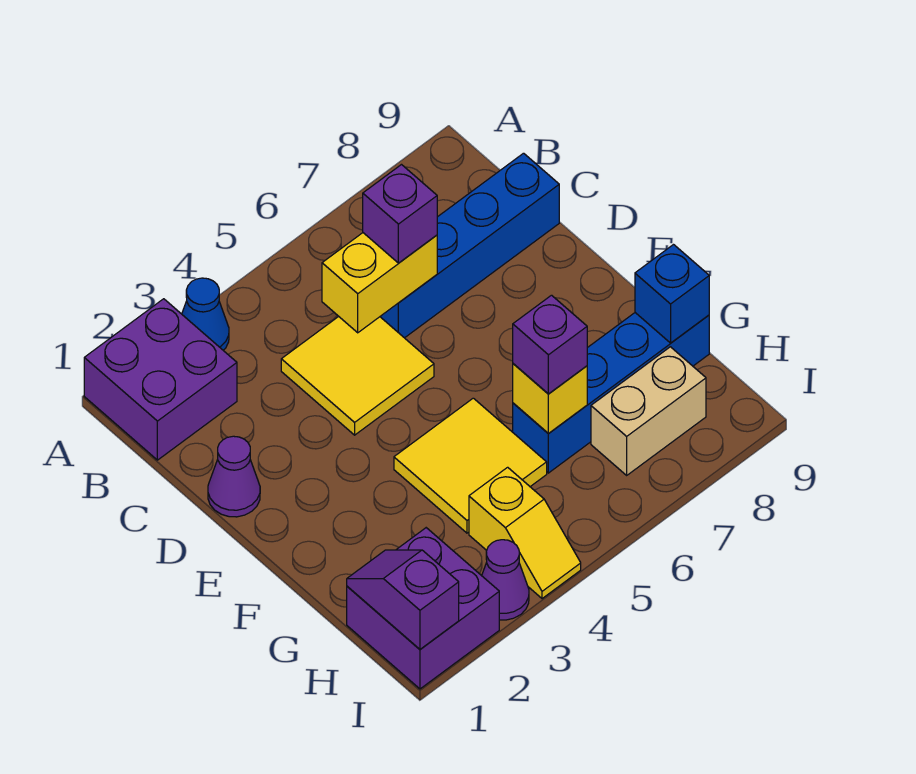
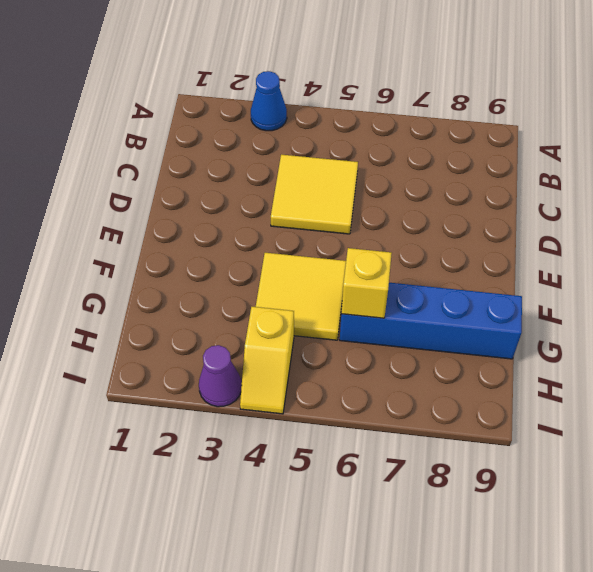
none -> purple brick A1:B2 level 1
none -> blue brick C6:C9 level 1
none -> purple cone D1 level 1

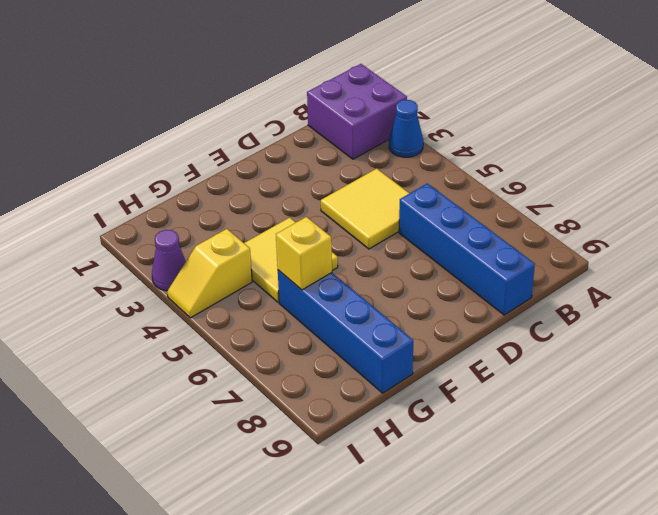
none -> purple cone D1 level 1
none -> purple brick H1:I2 level 1
none -> tan brick H7:H8 level 1

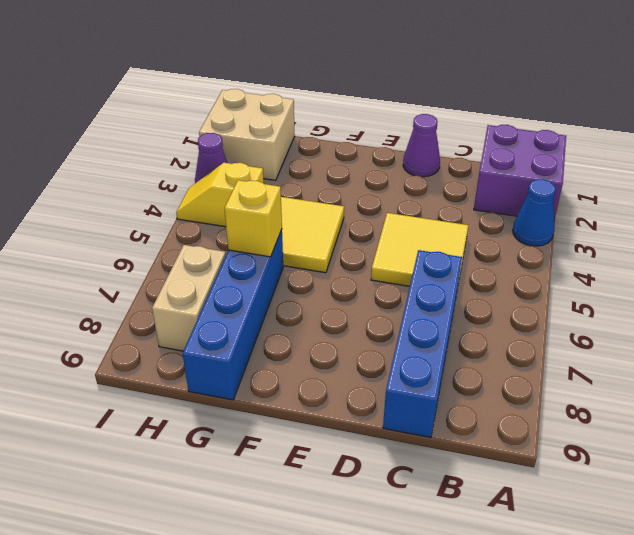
tan brick H1:I2 level 1 -> purple brick H1:I2 level 1
none -> yellow brick C5:C6 level 2
none -> blue brick G9 level 2
none -> purple slope H1:I1 level 2 top I

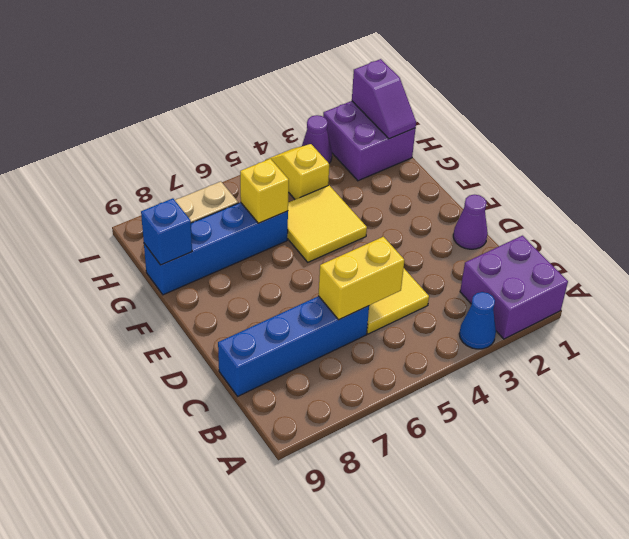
none -> purple brick C6 level 3
none -> purple brick G6 level 3

